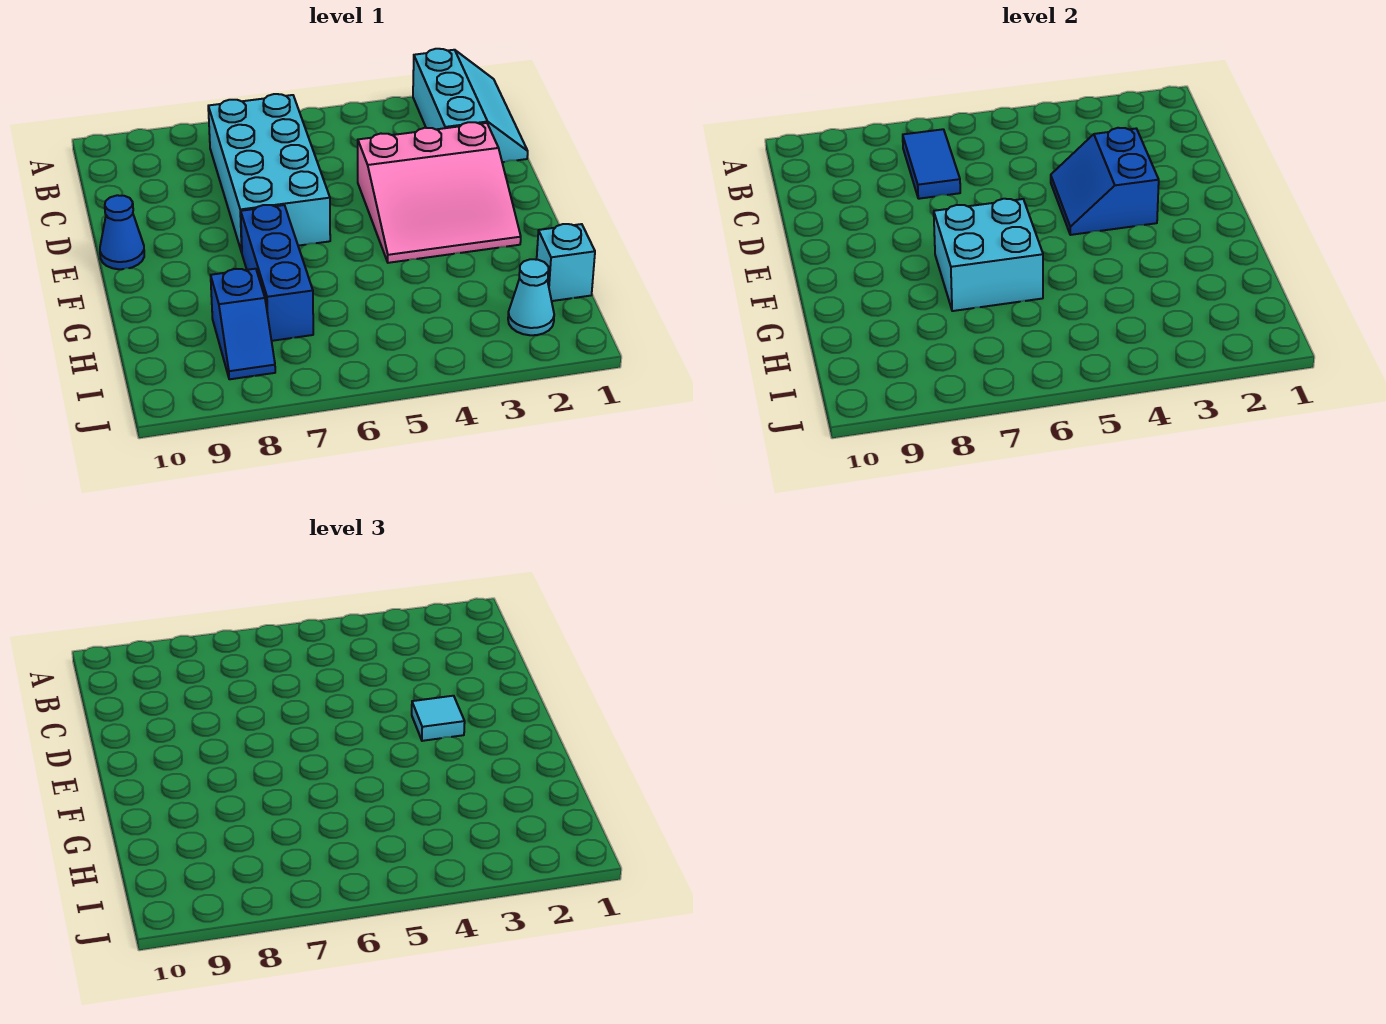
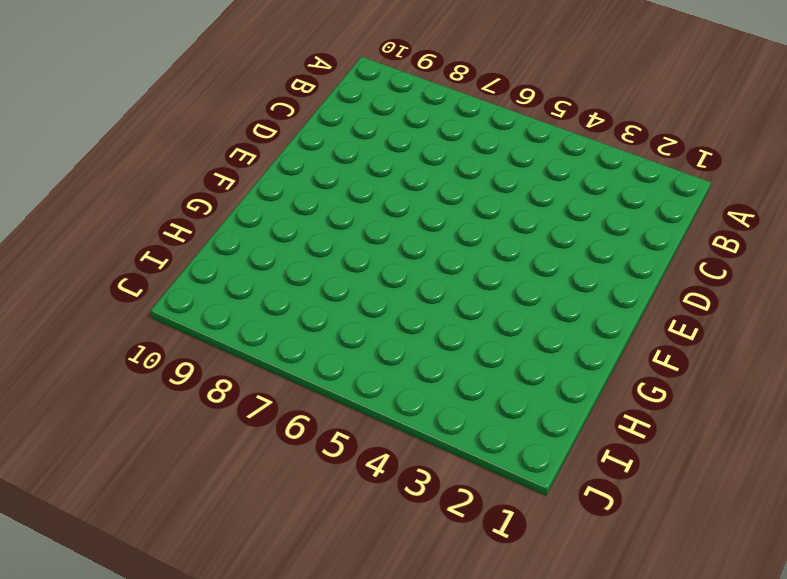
none -> cyan slope A1:C2 level 1 top 2
none -> cyan brick B6:E7 level 1
none -> pink slope D2:F4 level 1 top D

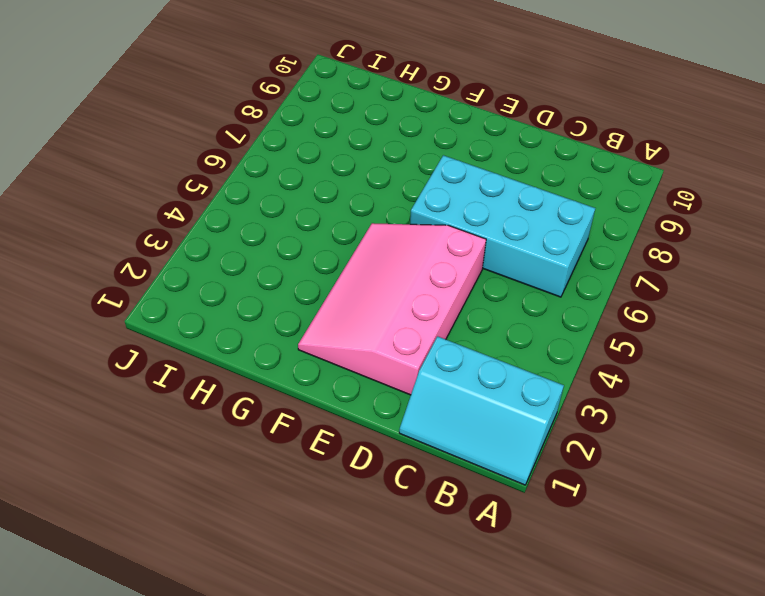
pink slope D2:F5 level 1 top D -> pink slope D2:F4 level 1 top D
none -> blue cone E10 level 1
none -> blue brick F7:H7 level 1
none -> cyan brick H1 level 1

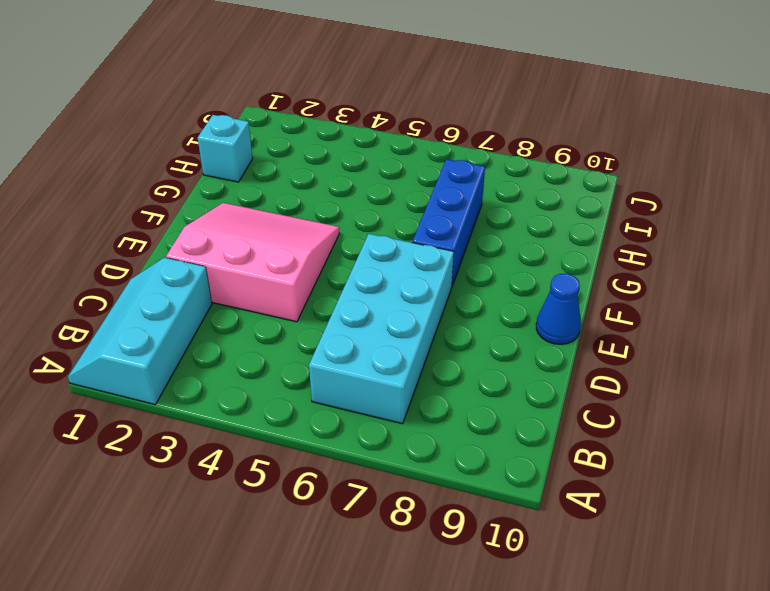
none -> blue slope H8:I8 level 1 top H
none -> cyan cone I2 level 1
none -> blue tile B7:C7 level 2

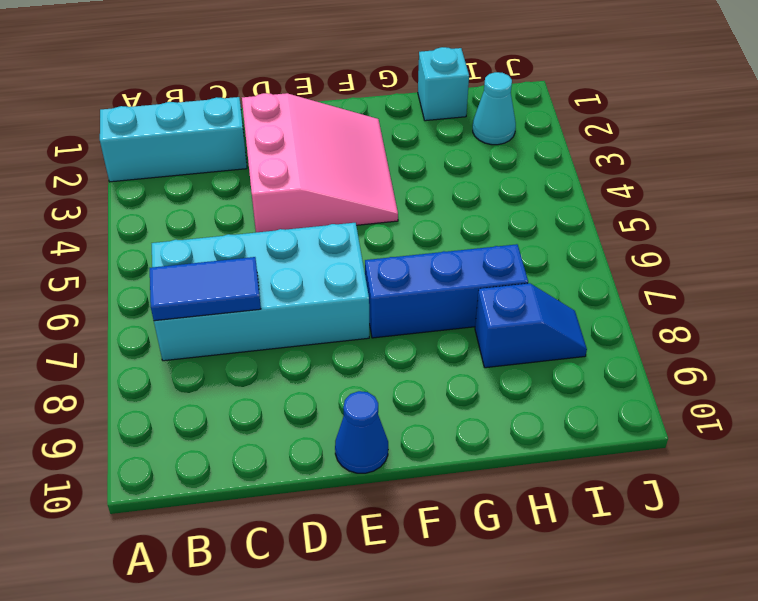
none -> blue slope D3:E4 level 2 top 3
none -> cyan brick F6:G7 level 2
none -> cyan tile E3 level 3

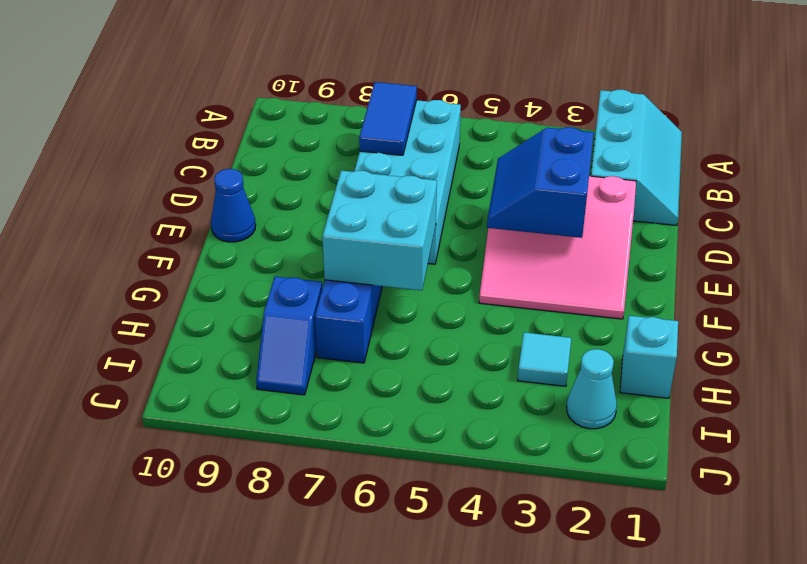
cyan tile H3 level 1 -> cyan tile E3 level 3

